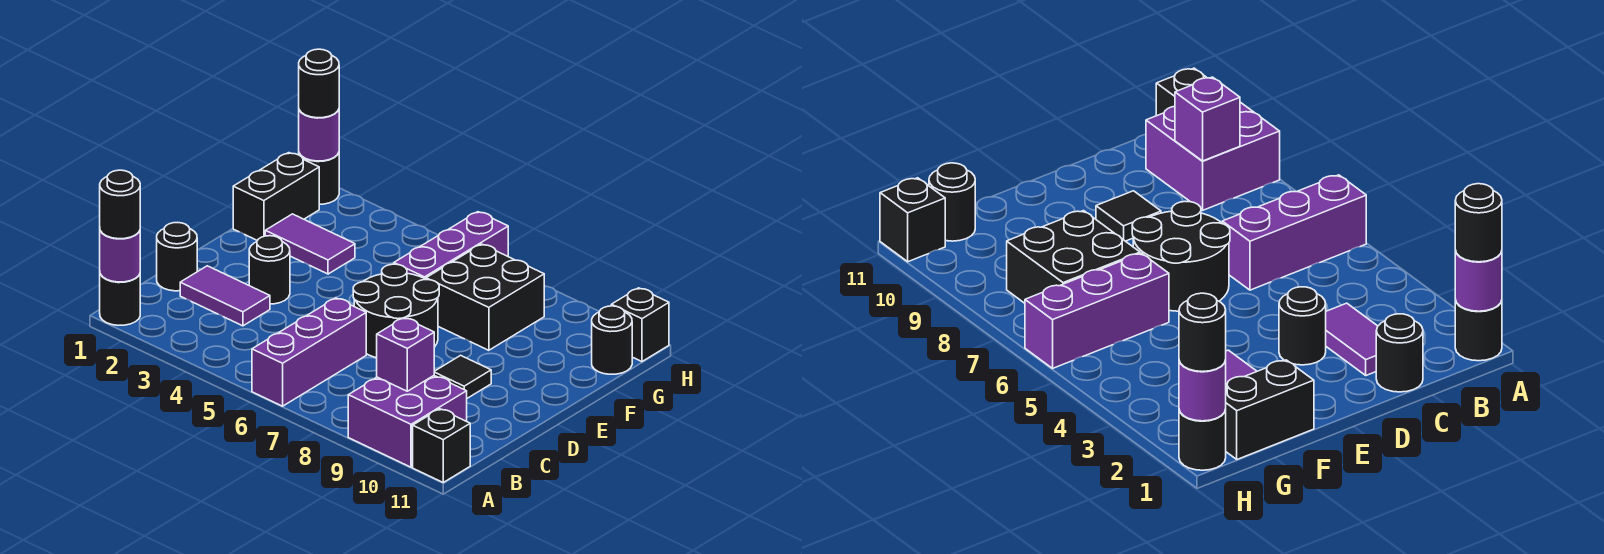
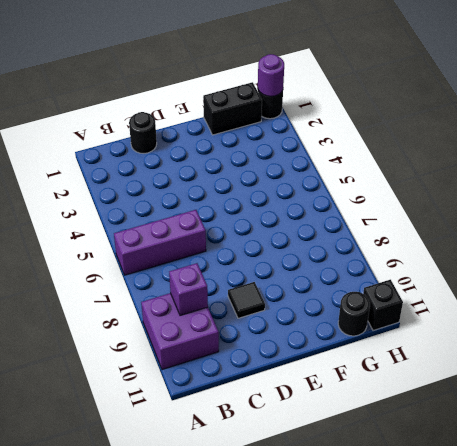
none -> black round brick A1 level 1
none -> black brick A11 level 1
none -> purple tile C2:C3 level 1

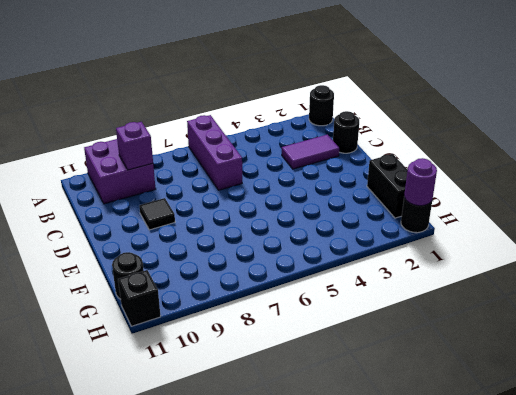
none -> black brick A11 level 1
none -> black round brick D3 level 1
none -> black round brick D6:E7 level 1

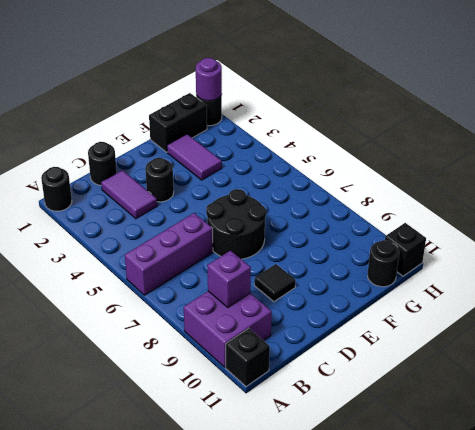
none -> purple brick F6:H6 level 1
none -> black brick F7:G8 level 1
none -> purple round brick A1 level 2

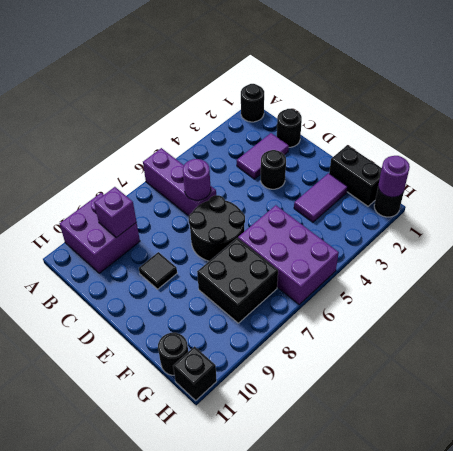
purple round brick C6 level 2 -> purple round brick A1 level 2
purple brick F5:H6 level 1 -> purple brick F6:H6 level 1
none -> black brick A11 level 1
none -> black round brick A1 level 3
none -> black round brick H1 level 3

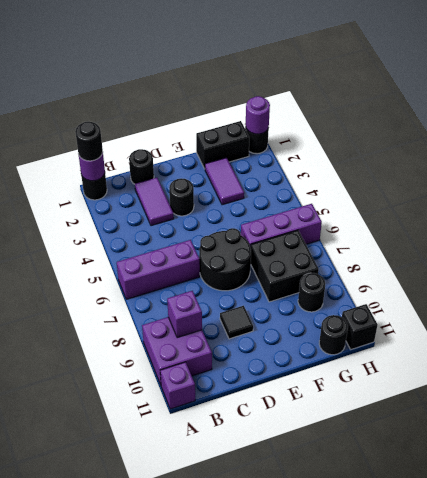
purple brick A11 level 1 -> black brick A11 level 1
black round brick G9 level 1 -> black round brick H1 level 3

